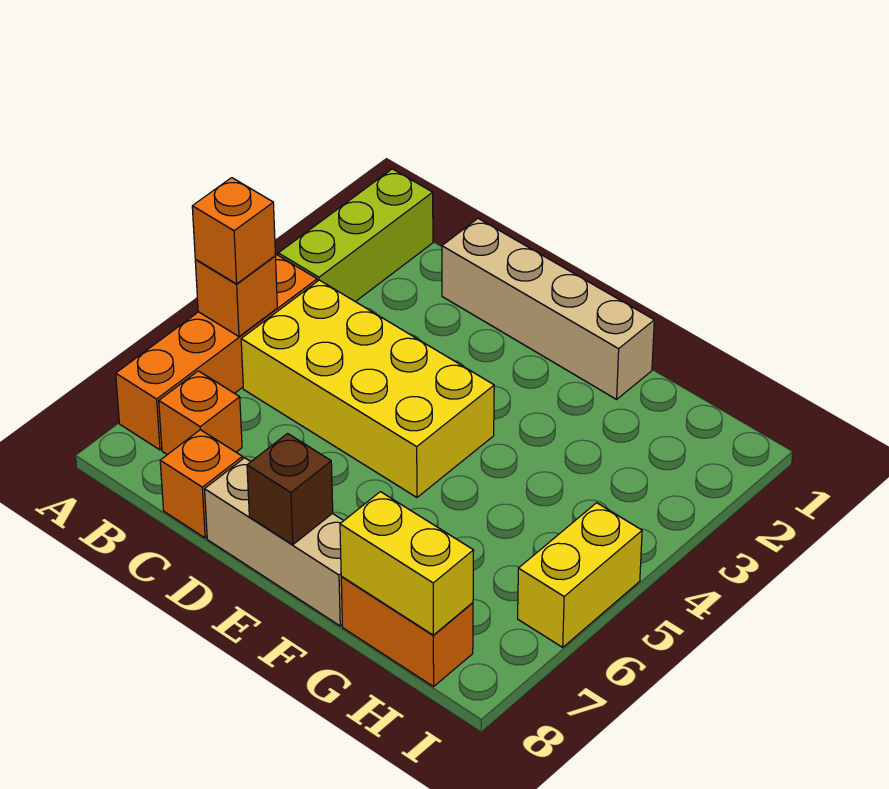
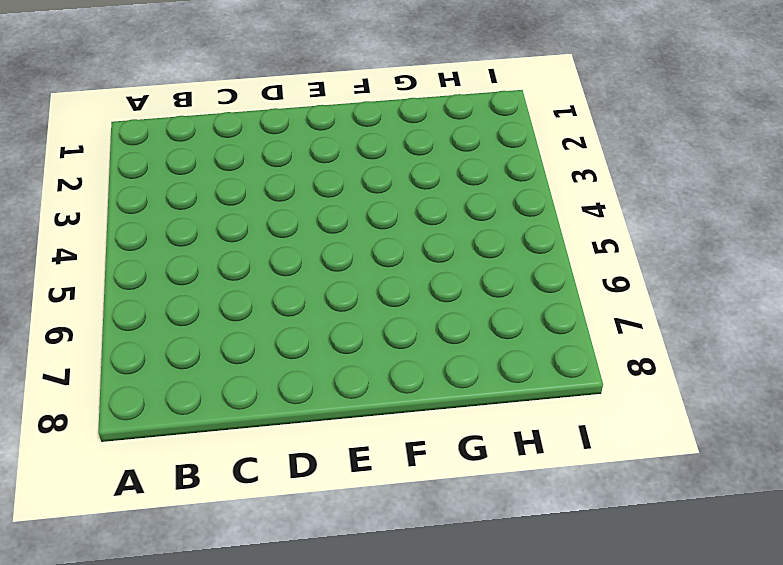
none -> lime brick A1:A3 level 1
none -> orange brick A4:A7 level 1
none -> yellow brick B4:E5 level 1

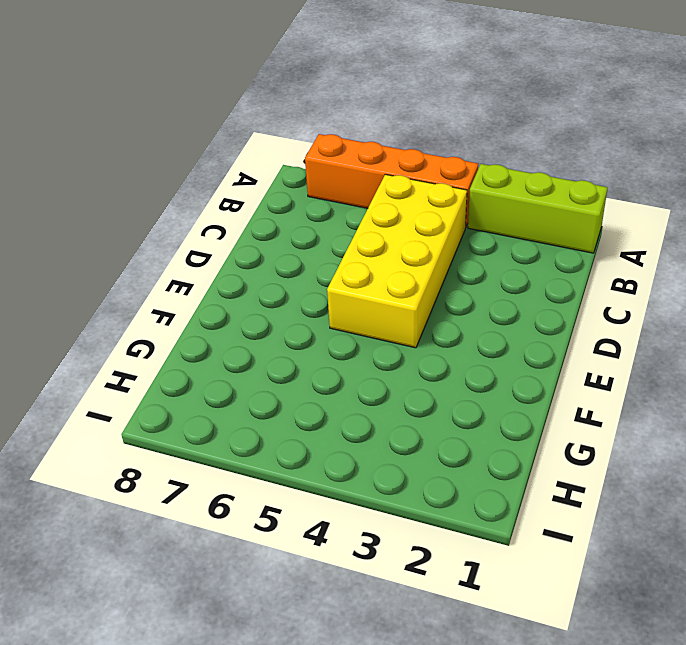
none -> orange brick B7 level 1
none -> tan brick C1:F1 level 1
none -> orange brick C8 level 1

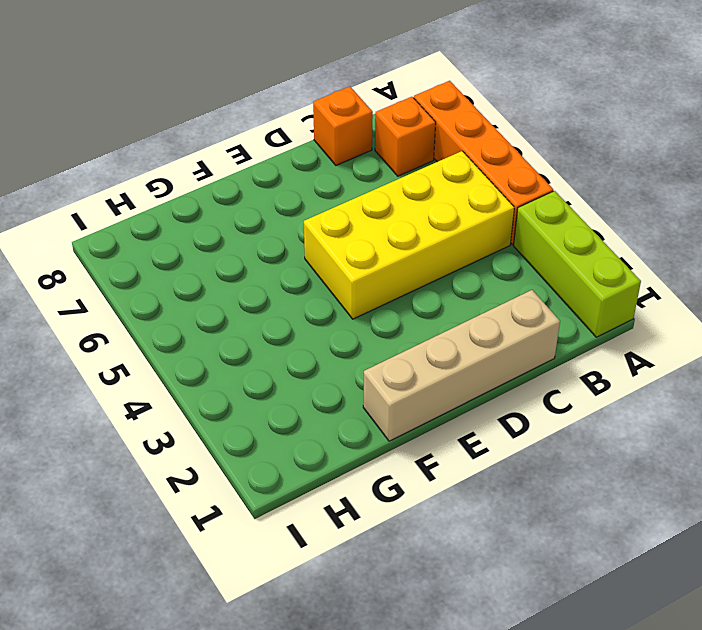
none -> tan brick D8:F8 level 1
none -> orange brick G8:H8 level 1
none -> yellow brick I5:I6 level 1

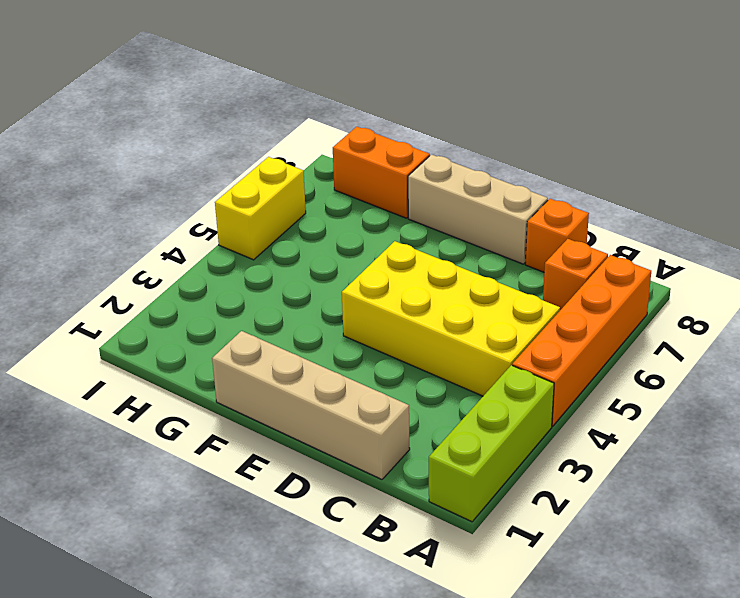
none -> orange brick A5 level 2
none -> brown brick E8 level 2
none -> yellow brick G8:H8 level 2

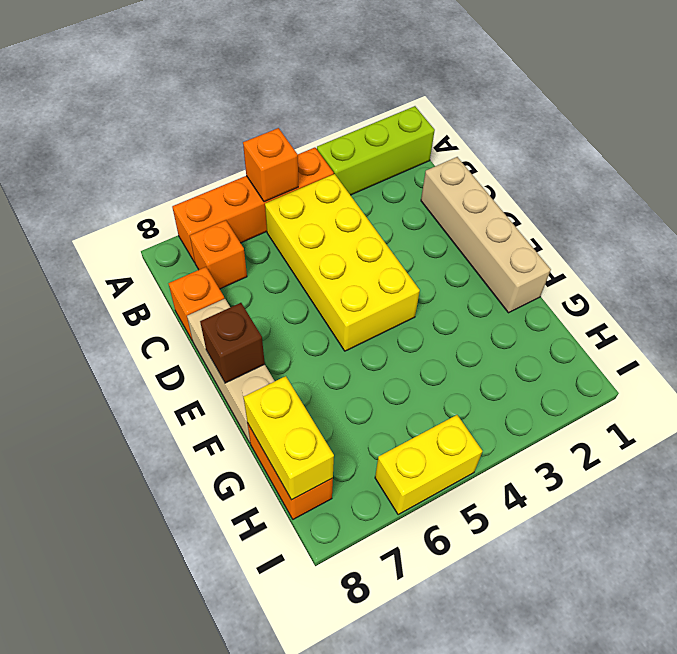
none -> orange brick A5 level 3

